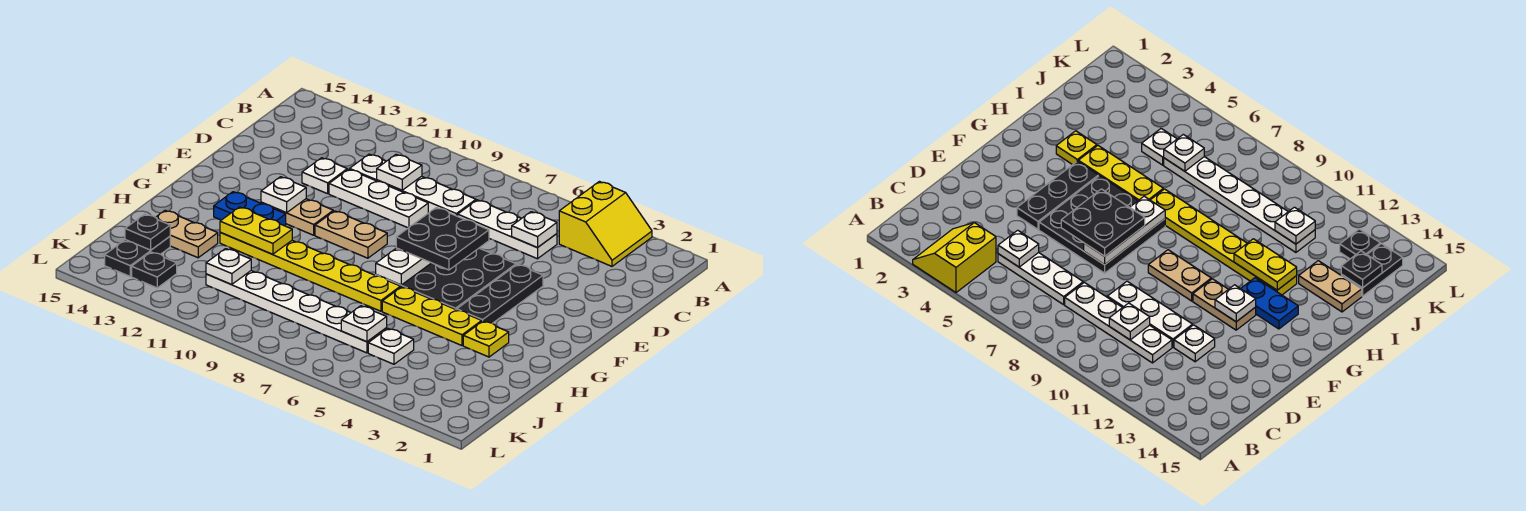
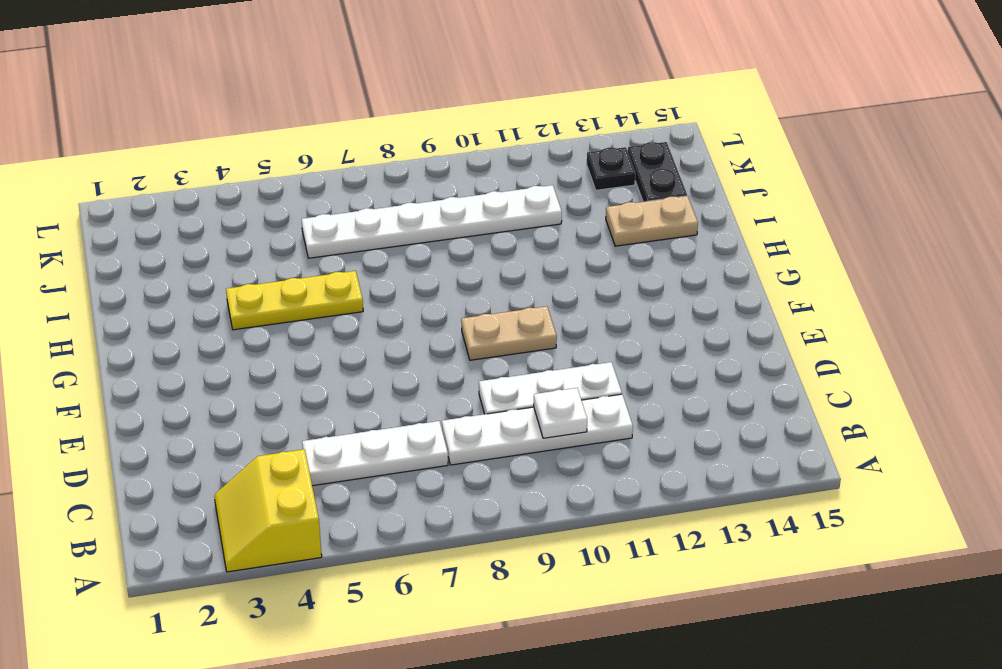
none -> white plate D12 level 1
none -> black plate E4:G4 level 1
none -> black plate E5:G7 level 1

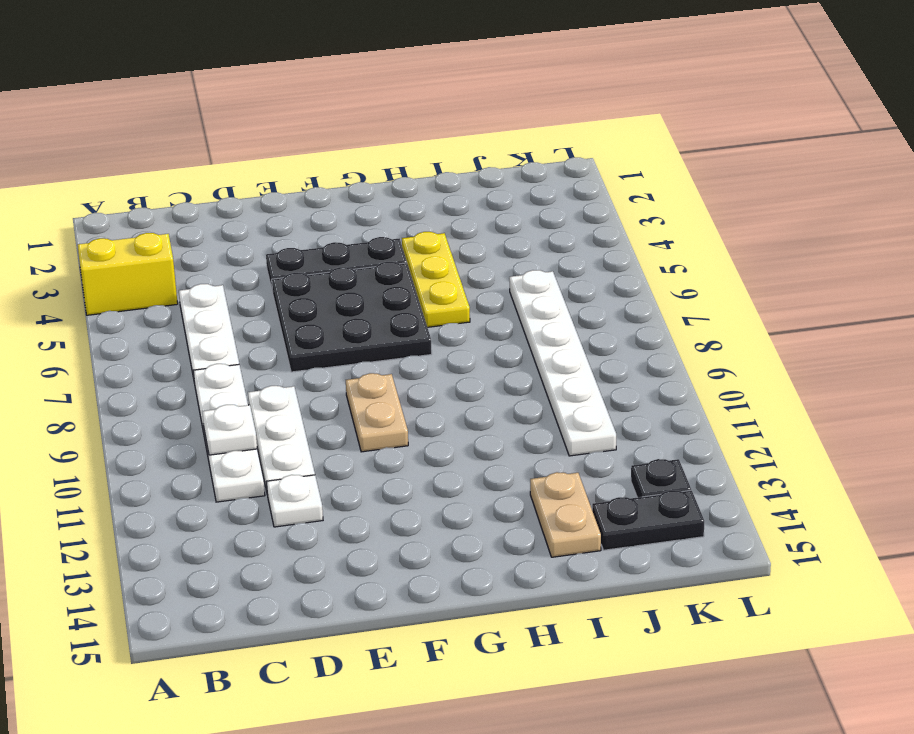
none -> tan plate F11:F12 level 1
none -> blue plate G12:G13 level 1
none -> yellow plate H3 level 1

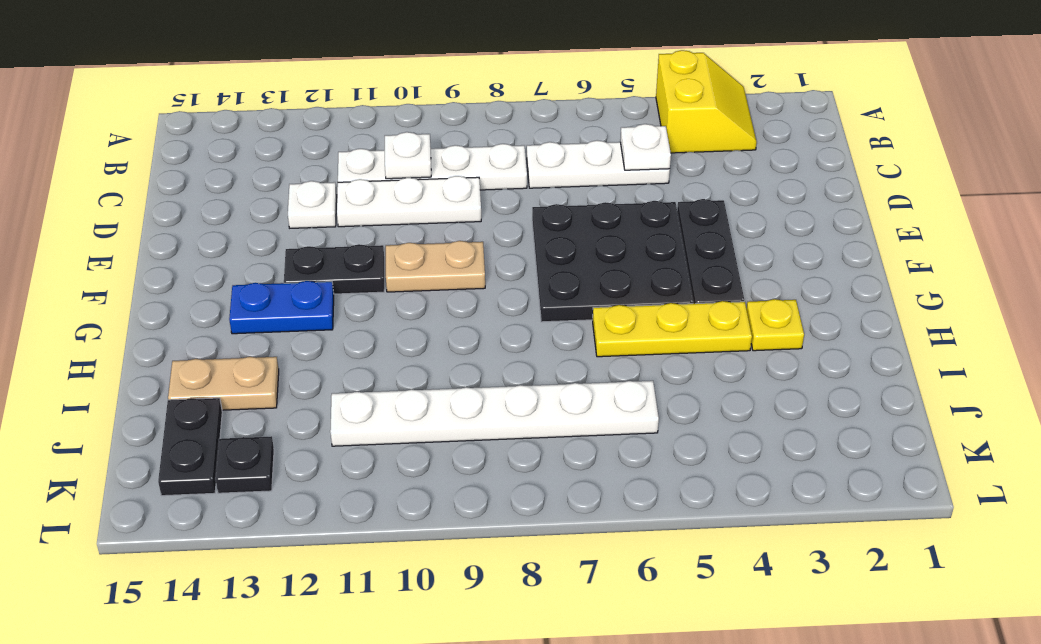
black plate F11:F12 level 1 -> tan plate F11:F12 level 1
none -> yellow plate H7:H12 level 1
none -> white plate J5 level 1
none -> white plate E7:G7 level 2

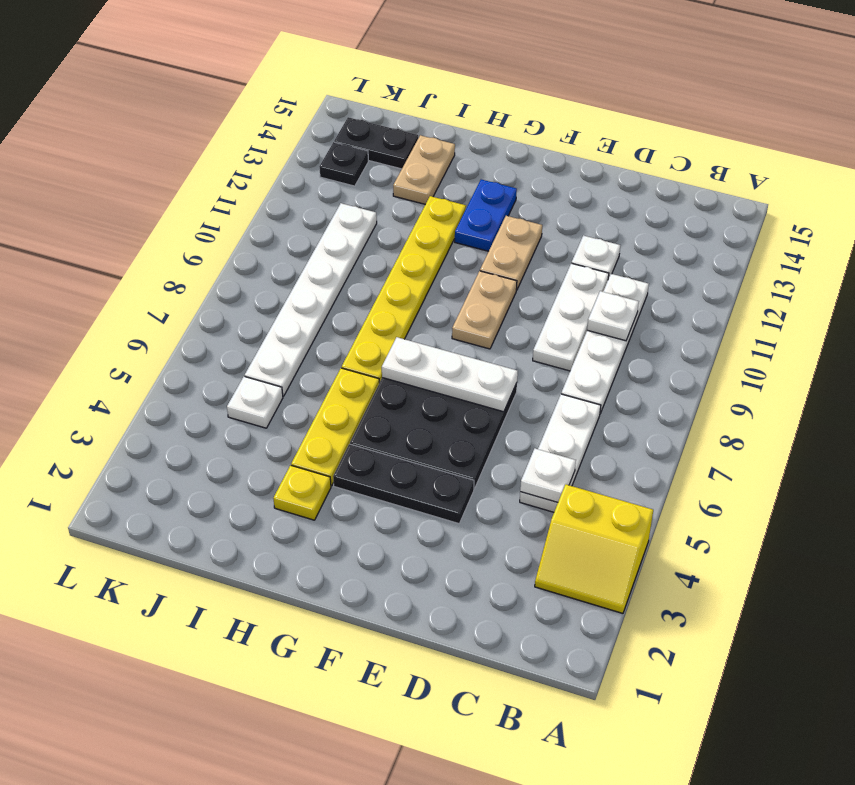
none -> white plate F12 level 2
none -> yellow plate H11:H12 level 2
none -> white plate J6 level 2

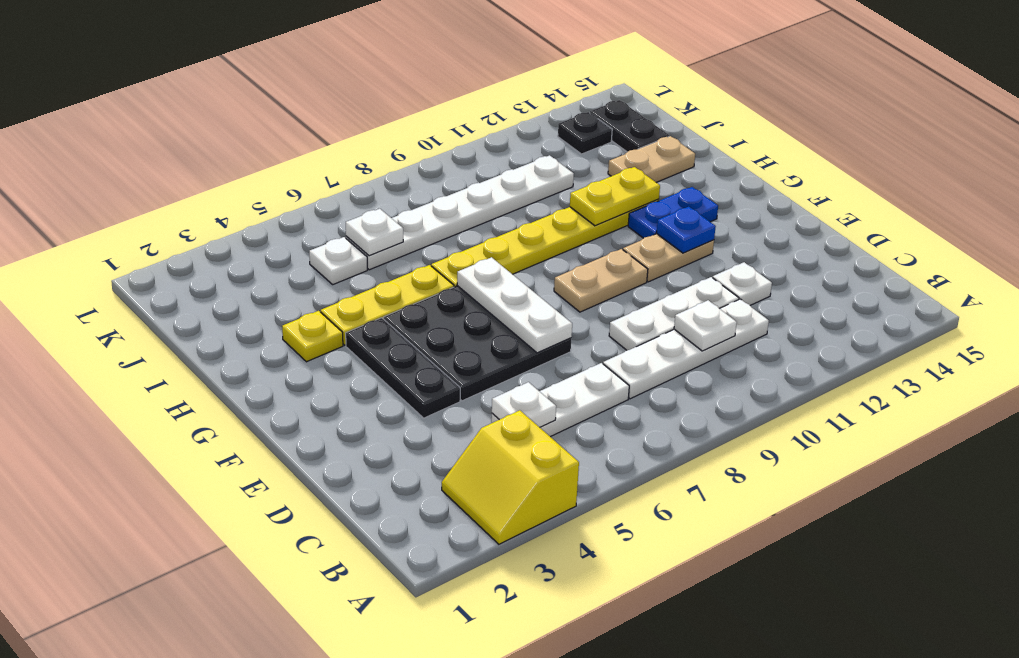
blue plate F12 level 2 -> white plate F12 level 2
none -> white plate J11 level 2
none -> black plate J14 level 2
none -> black plate E6:F7 level 3

